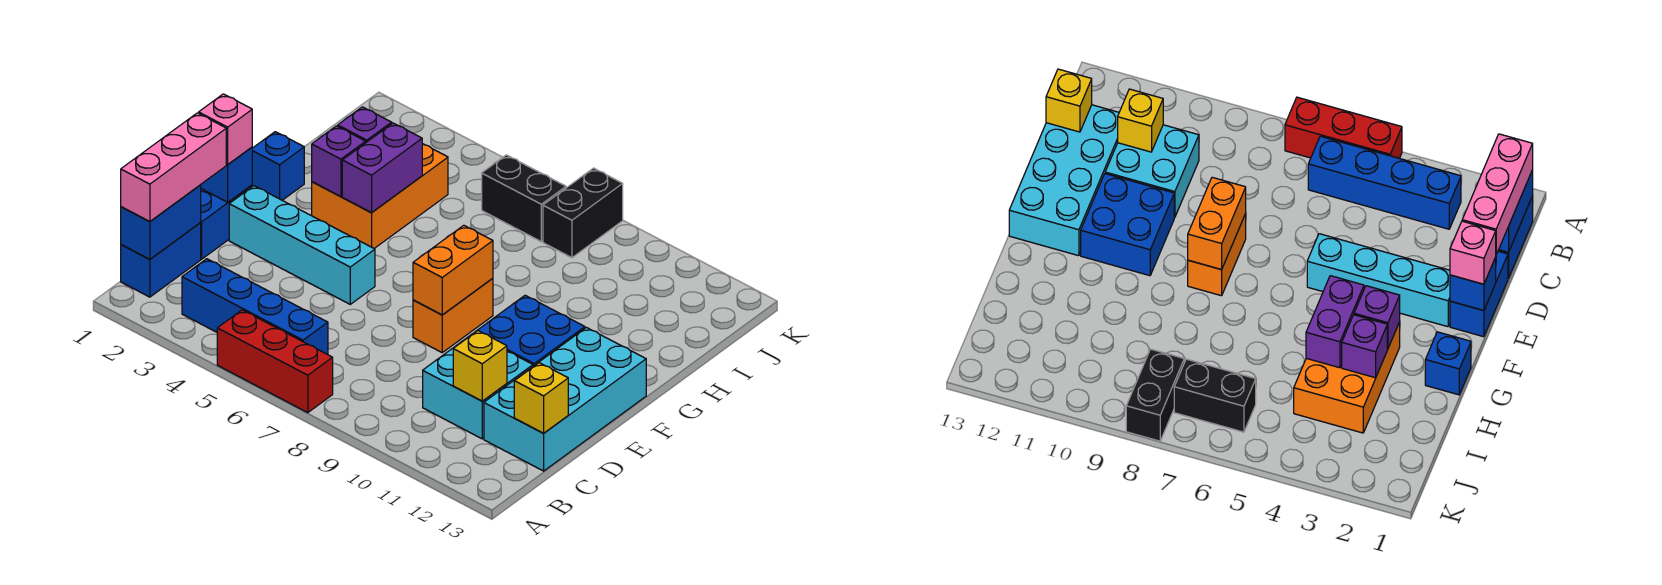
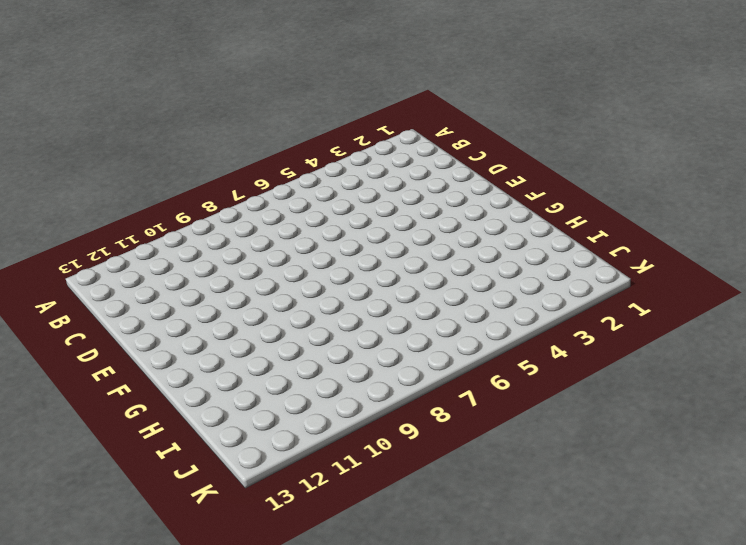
none -> red brick A5:A7 level 1
none -> blue brick B1:C1 level 1
none -> blue brick B3:B6 level 1

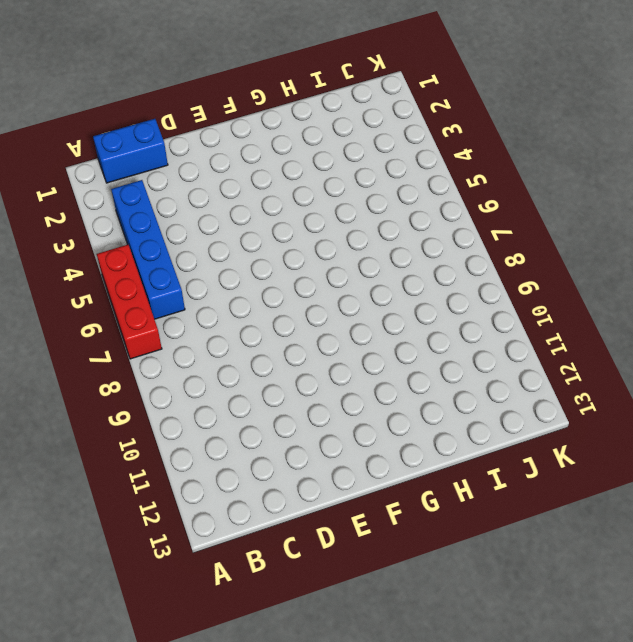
none -> cyan brick C10:D11 level 1
none -> cyan brick C12:F13 level 1
none -> blue brick D1:E1 level 1

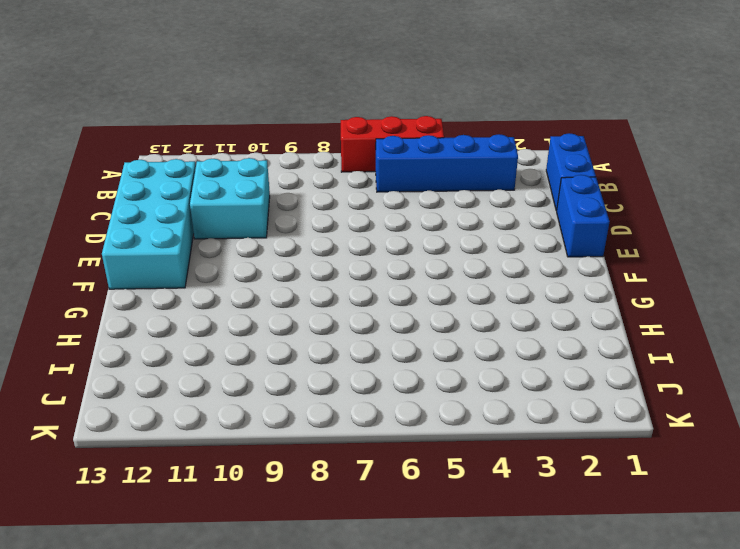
none -> cyan brick E2:E5 level 1
none -> orange brick E8:F8 level 1
none -> blue brick E10:F11 level 1

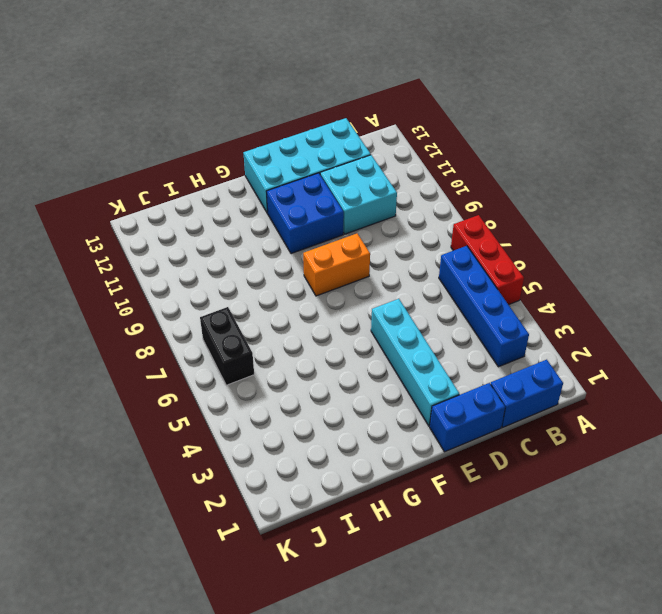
none -> blue brick G1 level 1
none -> orange brick G3:I4 level 1
none -> black brick J8:K8 level 1

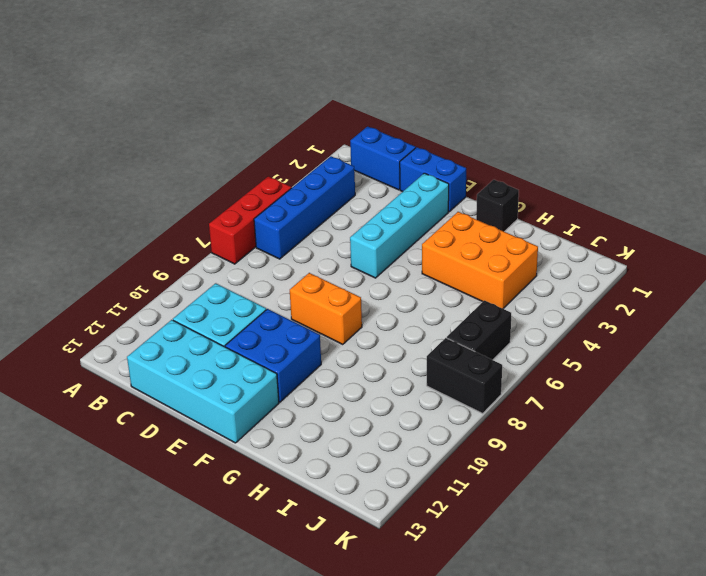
black brick G1 level 1 -> blue brick G1 level 1
none -> blue brick B1:C1 level 2
none -> yellow brick C11 level 2
none -> yellow brick C13 level 2

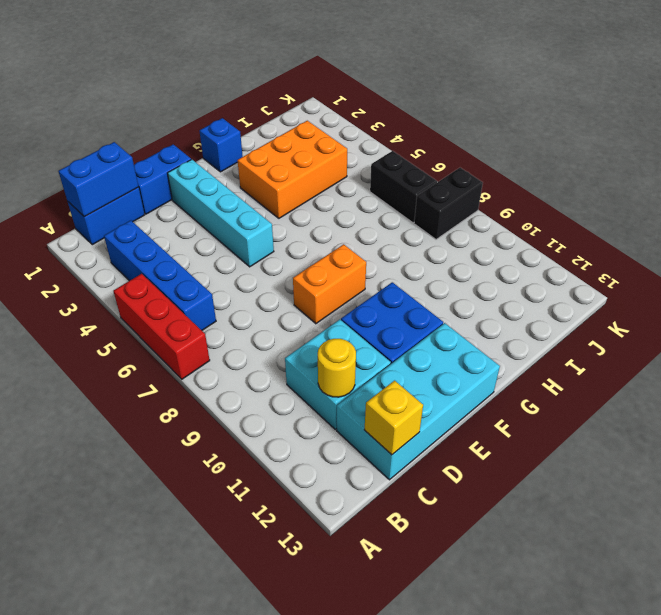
yellow round brick C11 level 2 -> yellow brick C11 level 2
none -> blue brick E1 level 2
none -> orange brick E8:F8 level 2
none -> purple brick G3 level 2

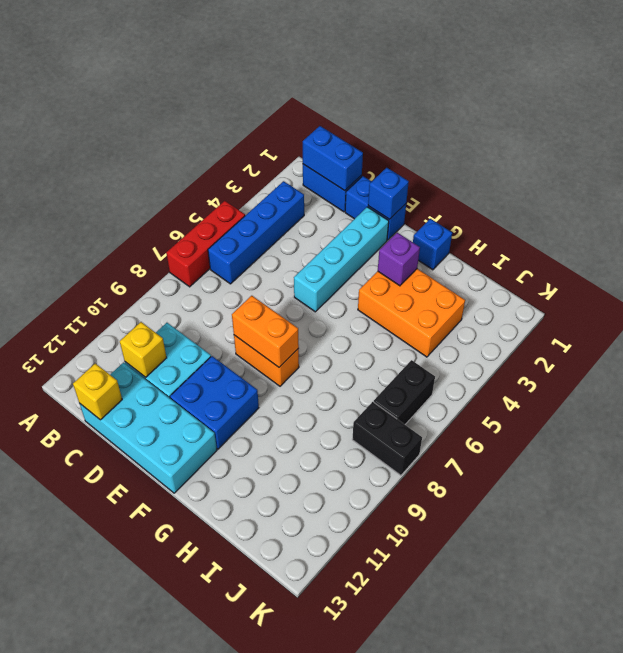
none -> purple brick G4:H4 level 2
none -> purple brick H3 level 2
none -> pink brick B1:D1 level 3

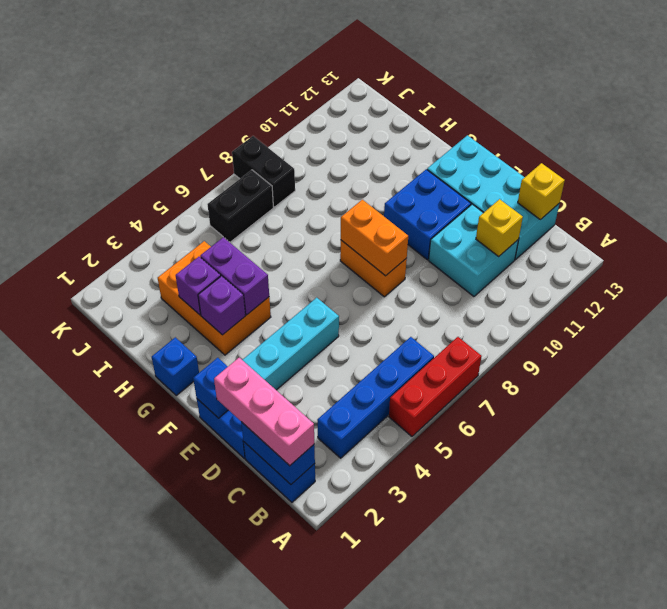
none -> pink brick E1 level 3

